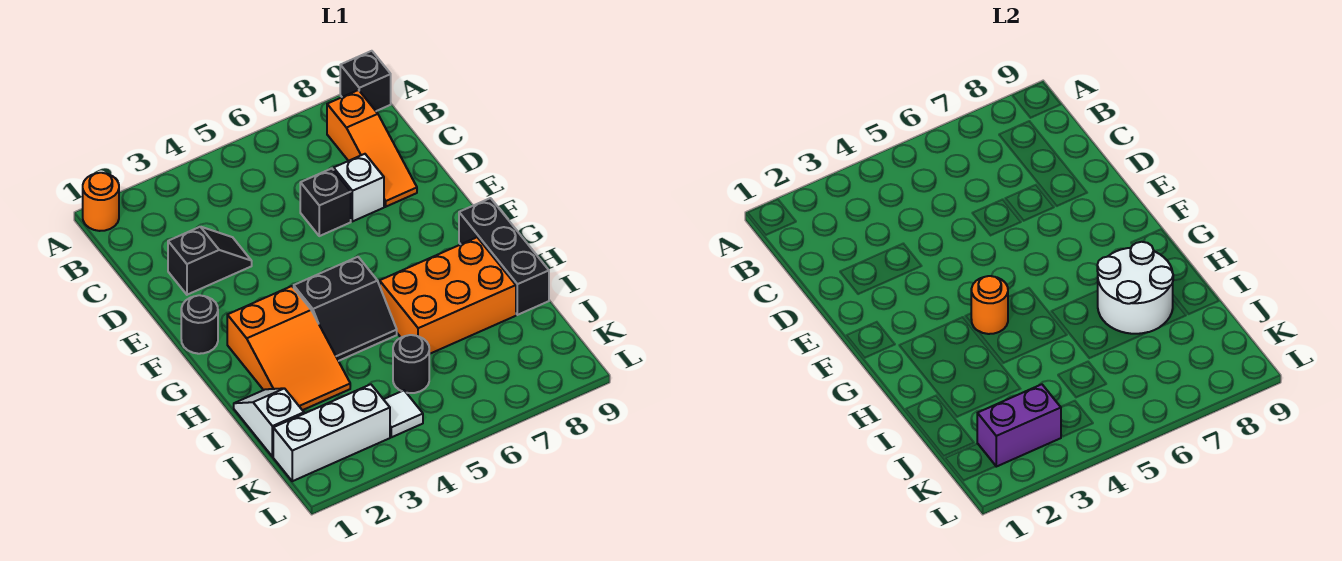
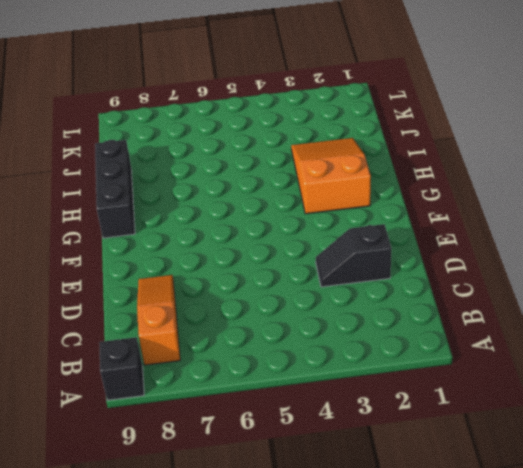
none -> orange round brick A1 level 1
none -> black brick D6 level 1
none -> white brick D7 level 1

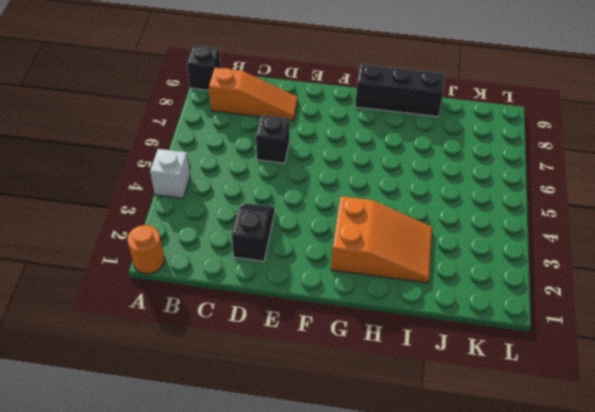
white brick A4 level 1 -> white brick D7 level 1
none -> black round brick F1 level 1
none -> black slope G4:H5 level 1 top G
none -> orange brick H6:I8 level 1

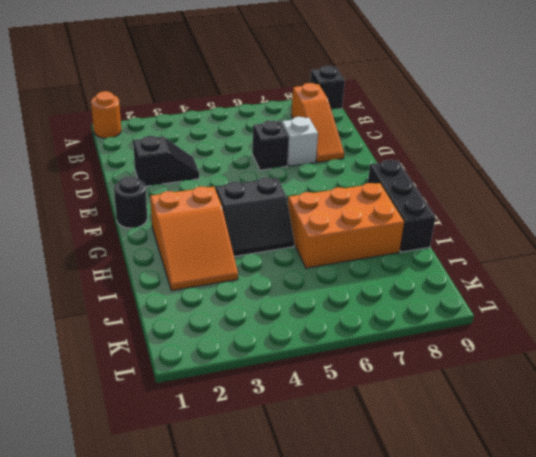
none -> white slope I1:J1 level 1 top J
none -> black round brick J5 level 1
none -> white brick K1:K3 level 1

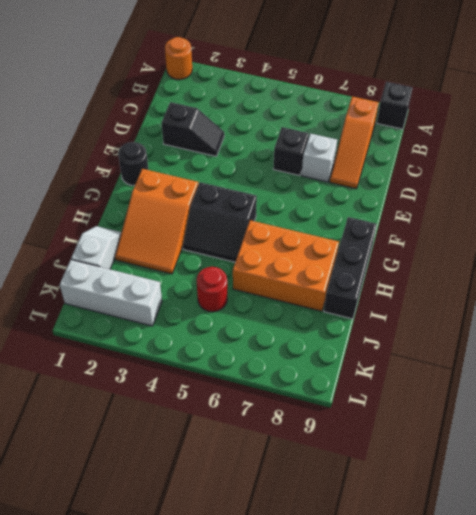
red round brick J5 level 1 -> black round brick J5 level 1
none -> white tile K4 level 1
none -> orange round brick G4 level 2
none -> white round brick H7:I8 level 2

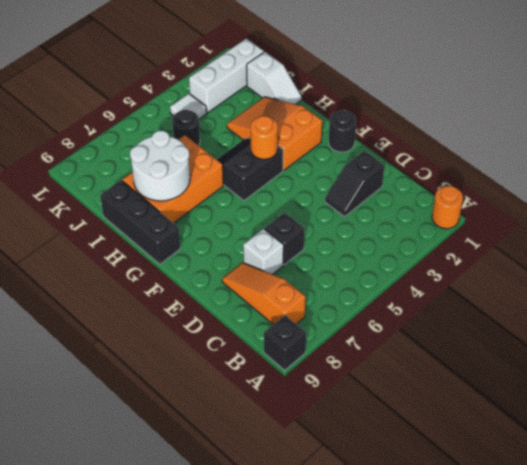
none -> purple brick K2:K3 level 2

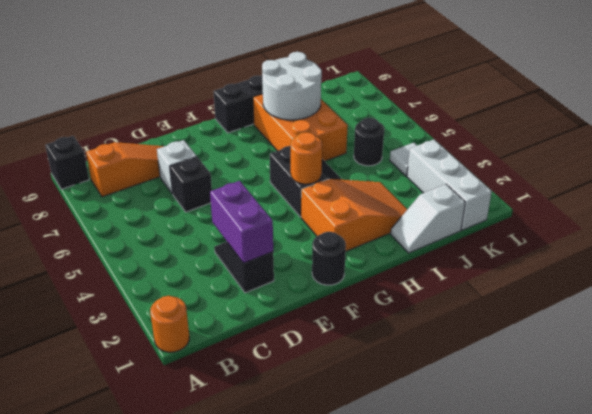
purple brick D2:D3 level 2 -> purple brick K2:K3 level 2

